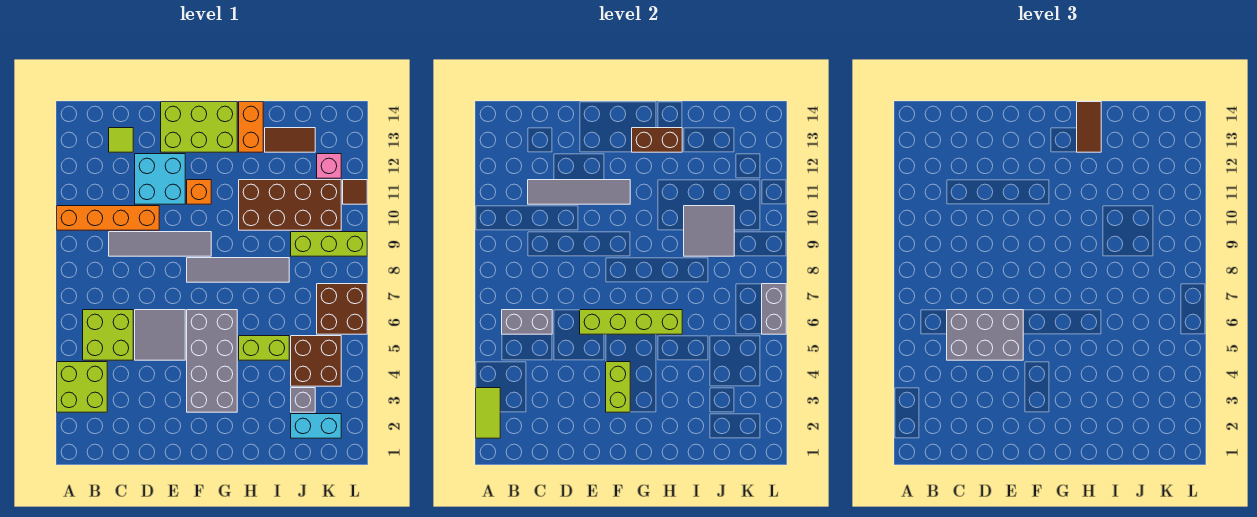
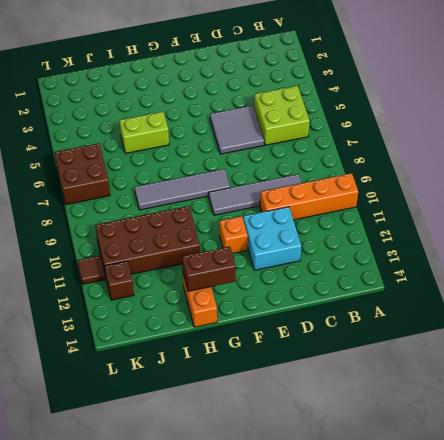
brown brick K12 level 1 -> pink brick K12 level 1
none -> lime brick A3:B4 level 1
none -> lime tile C13 level 1
none -> lime brick E13:G14 level 1
none -> grey brick F3:G6 level 1

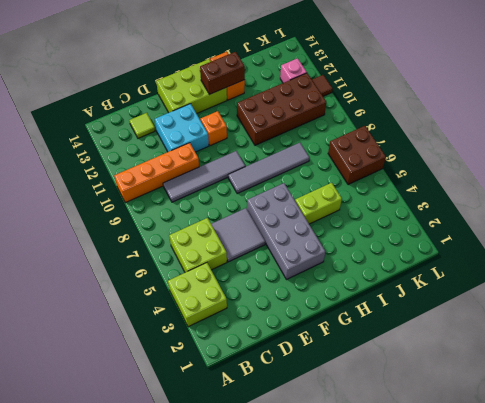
none -> brown tile I13:J13 level 1
none -> cyan brick J2:K2 level 1
none -> grey brick J3 level 1
none -> brown brick J4:K5 level 1

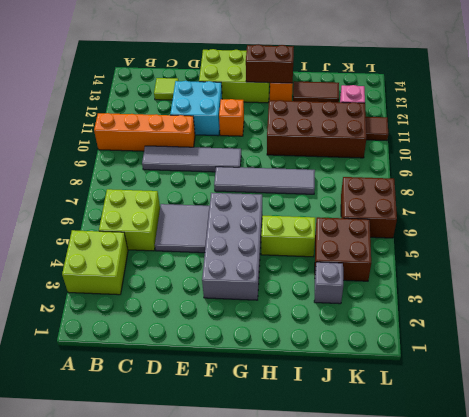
none -> cyan brick J2:K2 level 1
none -> lime brick J9:L9 level 1
none -> lime tile A2:A3 level 2
none -> grey brick B6:C6 level 2

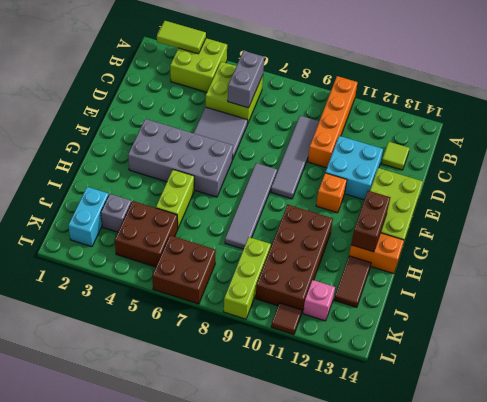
none -> grey tile C11:F11 level 2
none -> lime brick E6:H6 level 2
none -> lime brick F3:F4 level 2
none -> grey tile I9:J10 level 2

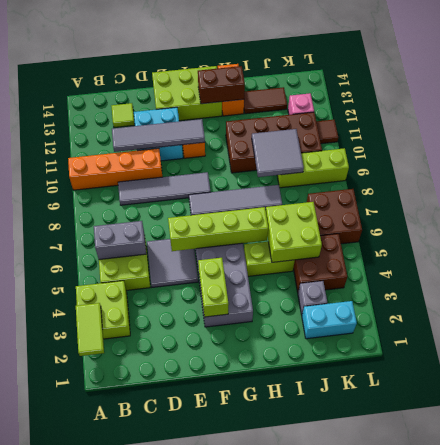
lime brick I5:J6 level 2 -> none
none -> grey brick L6:L7 level 2
none -> grey brick C5:E6 level 3
none -> brown tile H13:H14 level 3

